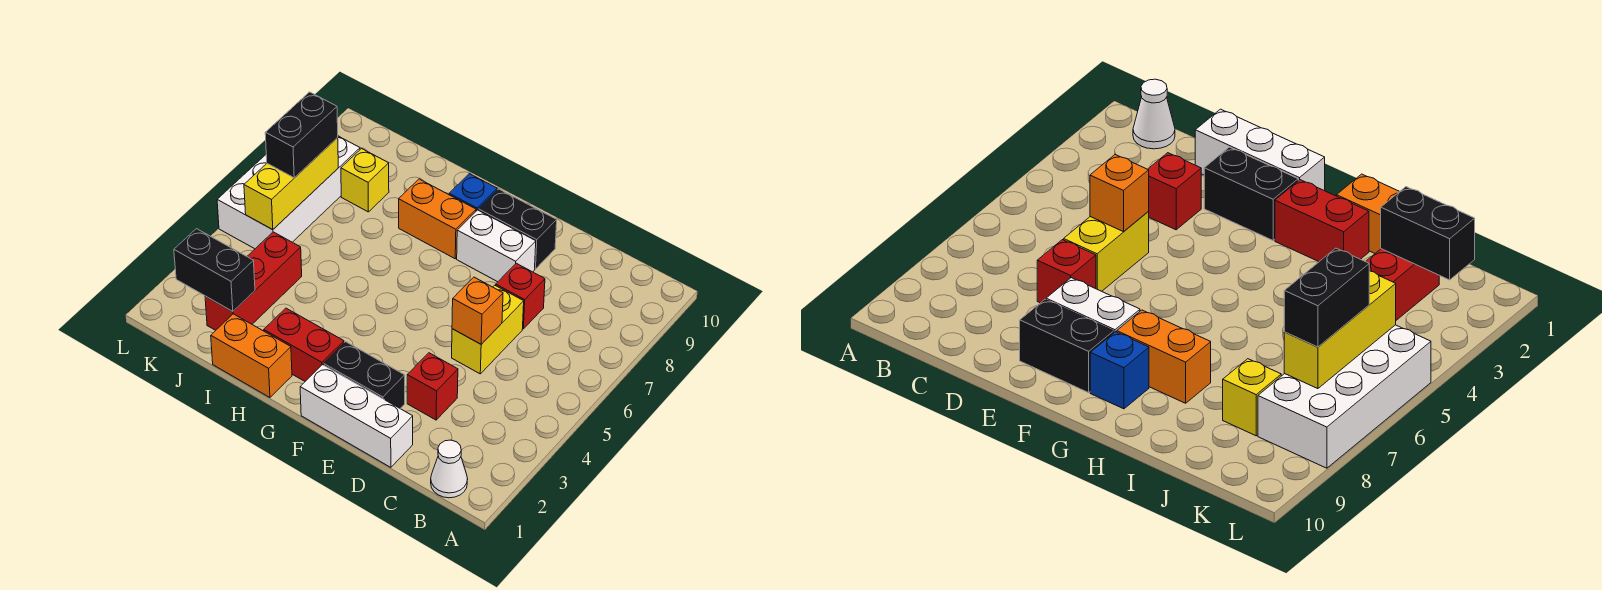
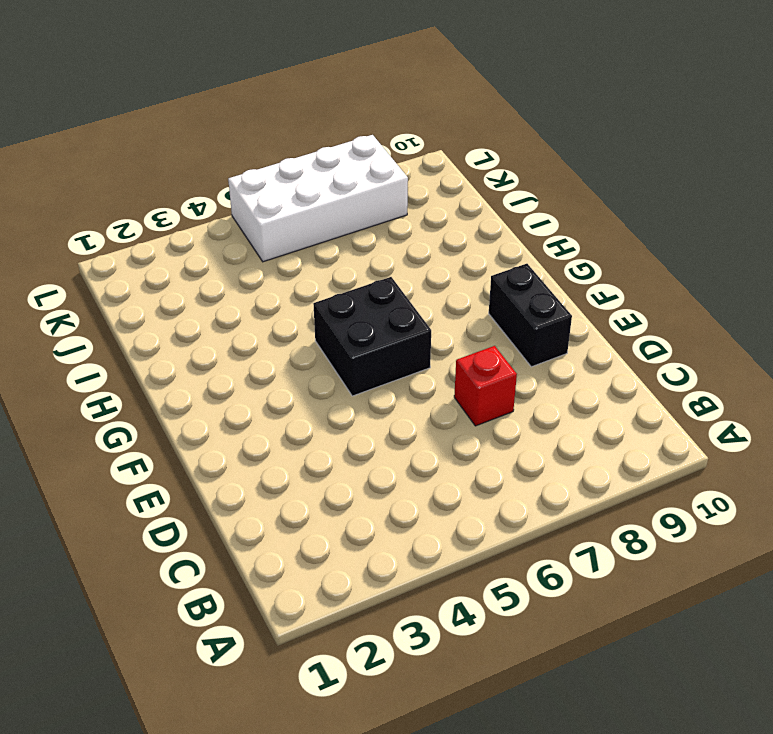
black brick F5:G6 level 1 -> none
none -> white cone B1 level 1
none -> white brick D1:F1 level 1
none -> red brick D3 level 1

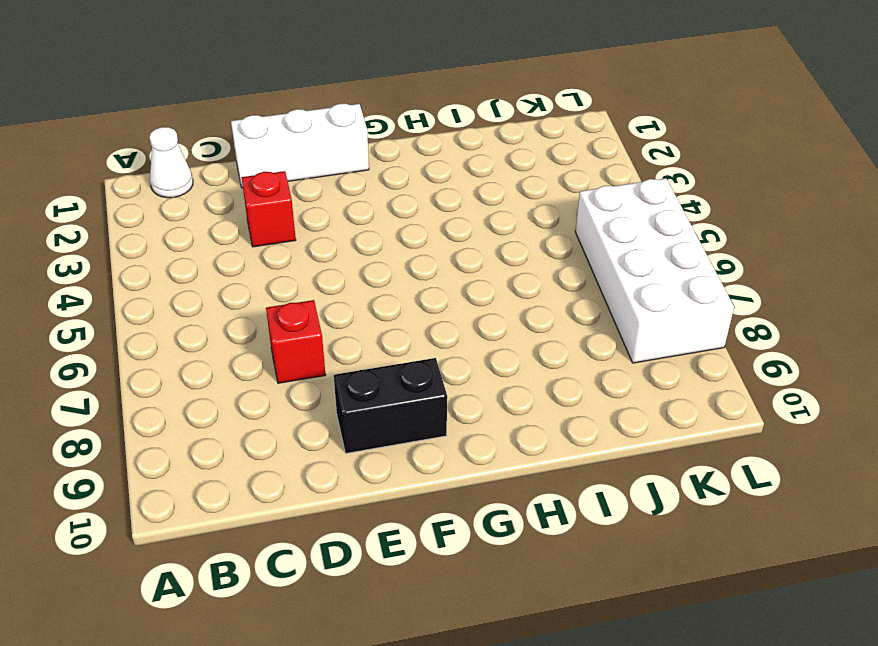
none -> yellow brick D5:D6 level 1
none -> black brick E2:F2 level 1
none -> white brick E8:F8 level 1

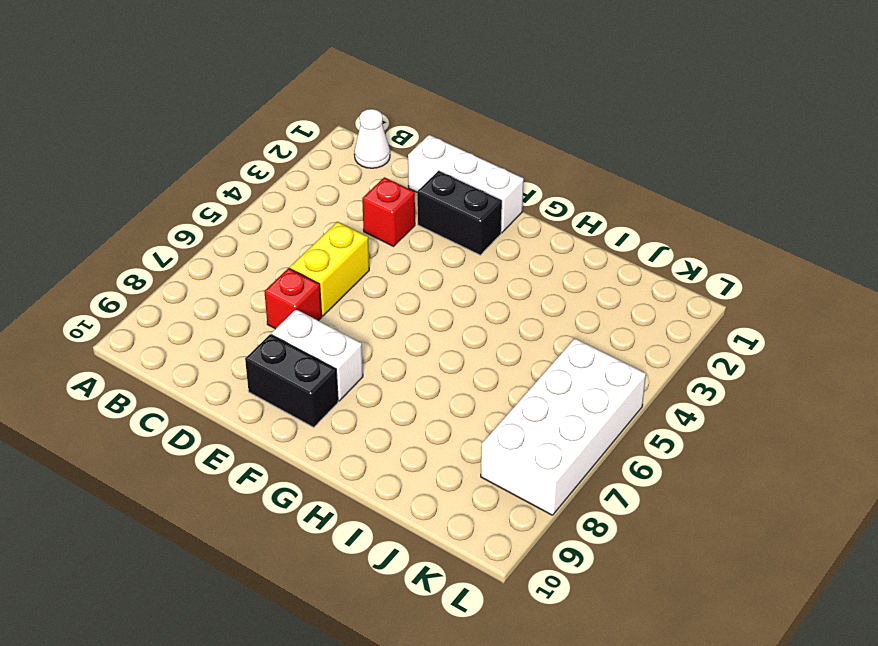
none -> red brick G2:H2 level 1
none -> orange brick G8:H8 level 1
none -> blue brick G9 level 1

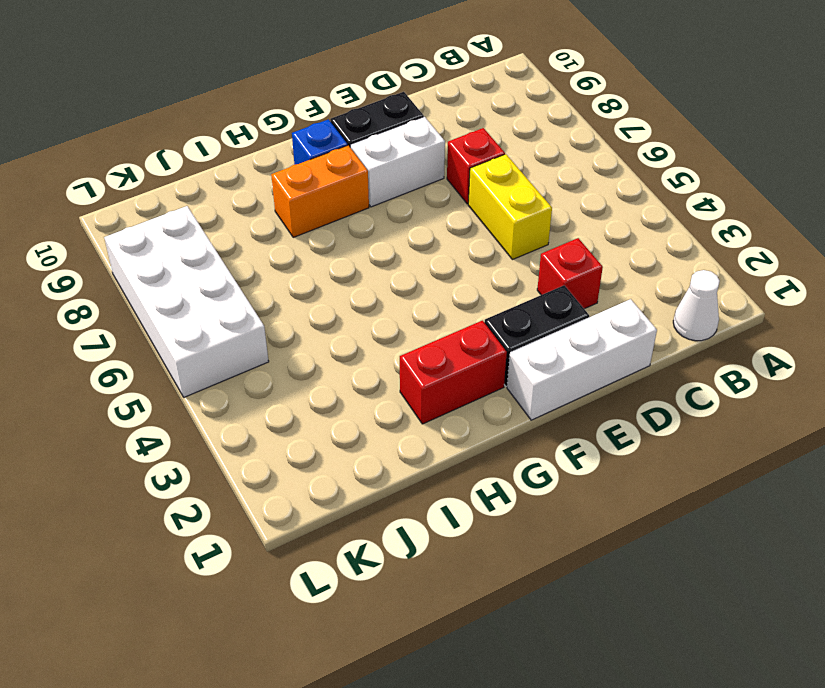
none -> orange brick H1:I1 level 1
none -> red brick J2:J4 level 1
none -> yellow brick J8 level 1

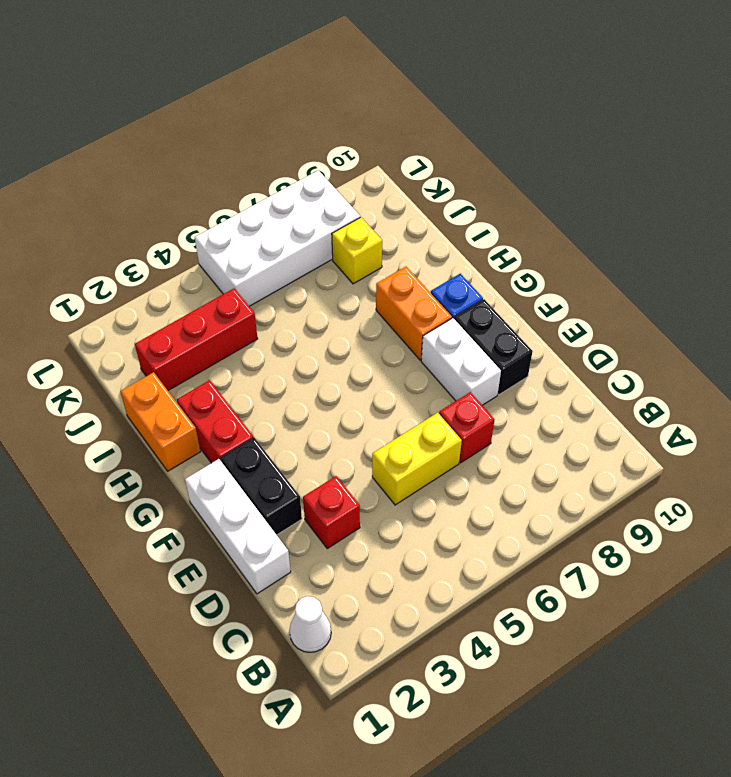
none -> orange brick D5 level 2
none -> black brick J2:K2 level 2
none -> yellow brick K5:K7 level 2

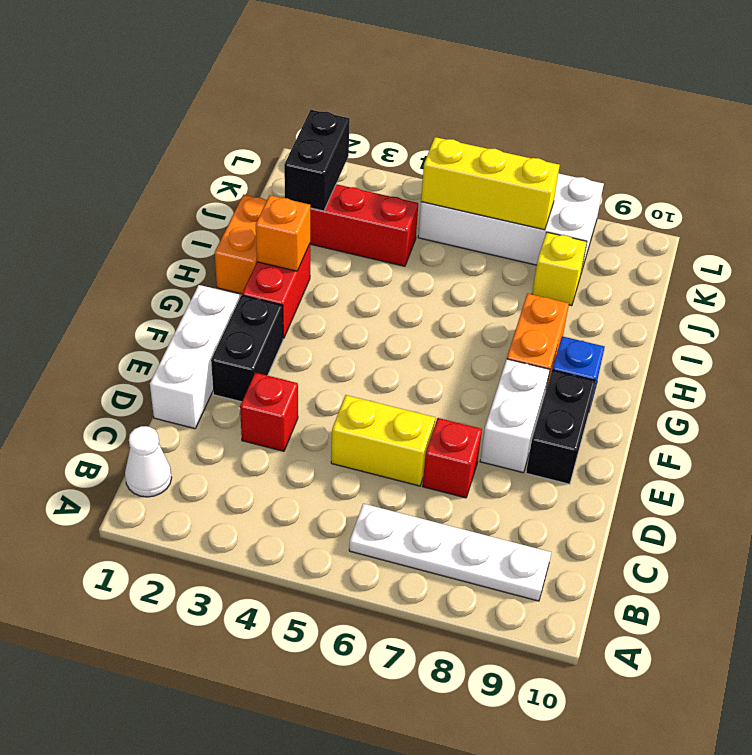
white plate B6:B9 level 1 -> none
orange brick H2 level 2 -> orange brick D5 level 2
none -> black brick K6:K7 level 3

